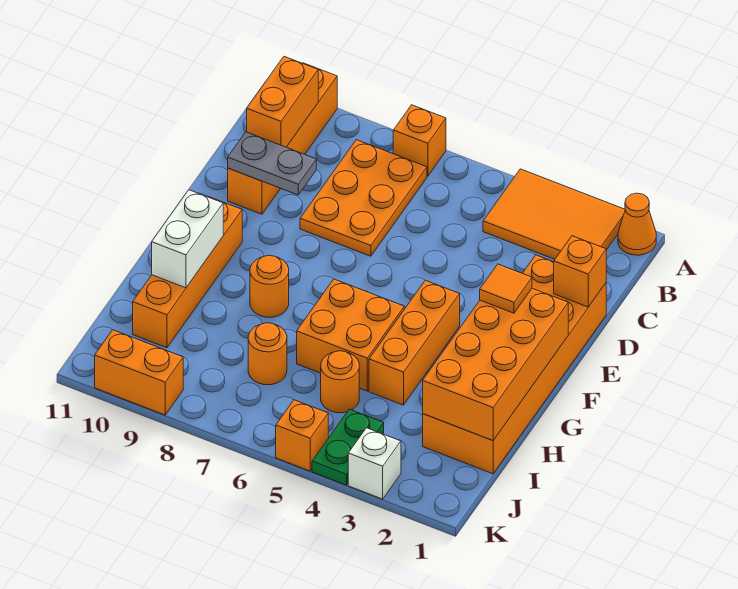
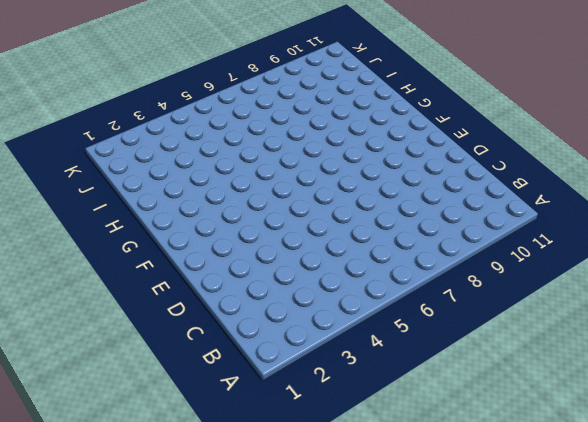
none -> orange cone A1 level 1
none -> orange tile A2:B4 level 1
none -> orange brick A7 level 1

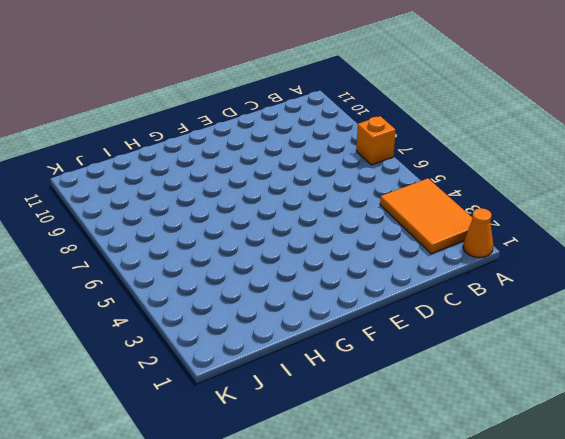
none -> orange brick A10:D10 level 1
none -> orange plate B7:D8 level 1
none -> orange brick D1:I2 level 1

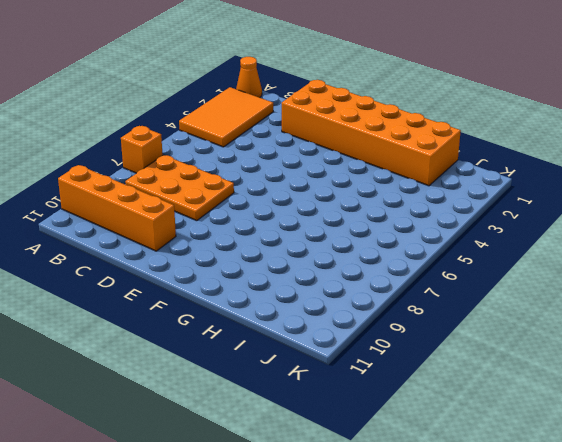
none -> orange brick F4:H4 level 1
none -> orange brick F10:I10 level 1
none -> orange brick G5:H6 level 1

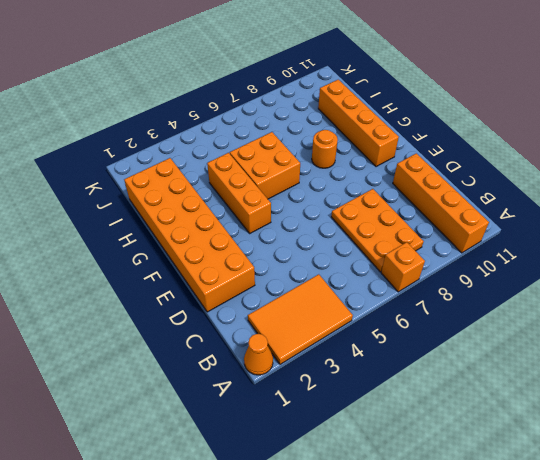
none -> orange round brick I5 level 1
none -> orange round brick I7 level 1
none -> green plate J4:K4 level 1

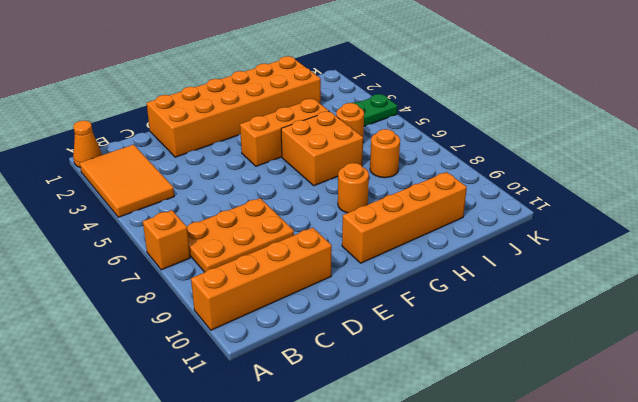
none -> white brick K3 level 1
none -> orange brick K5 level 1
none -> orange brick K9:K10 level 1

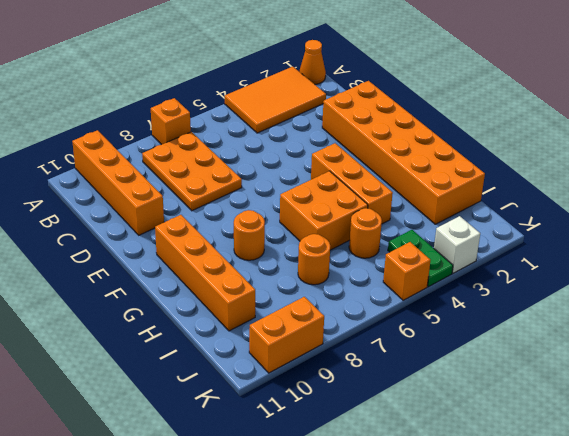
none -> orange brick B10:C10 level 2
none -> orange brick D1 level 2
none -> grey plate D9:D10 level 2

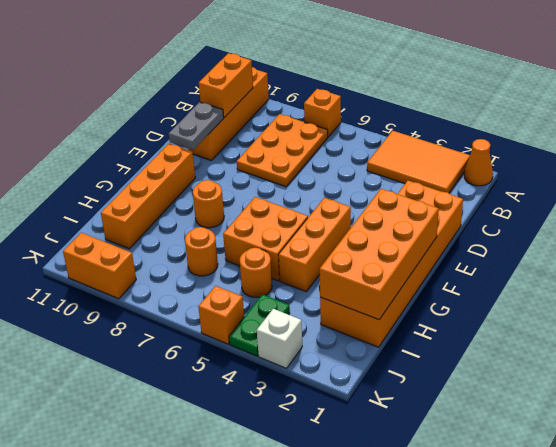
grey plate D10:E10 level 2 -> grey plate D9:D10 level 2
none -> orange brick D1 level 2
none -> white brick G10:H10 level 2
none -> orange tile F2 level 3

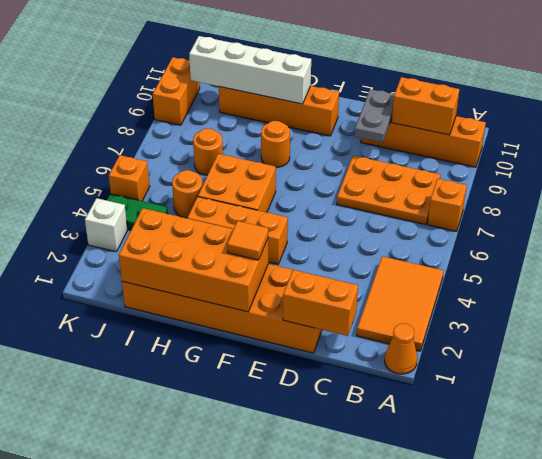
orange brick C1:D1 level 2 -> orange brick D1 level 2
white brick G10:J10 level 2 -> white brick G10:H10 level 2

